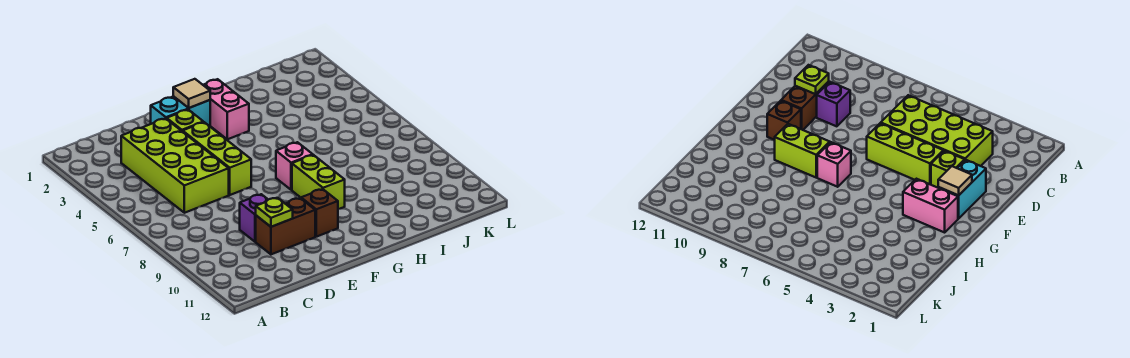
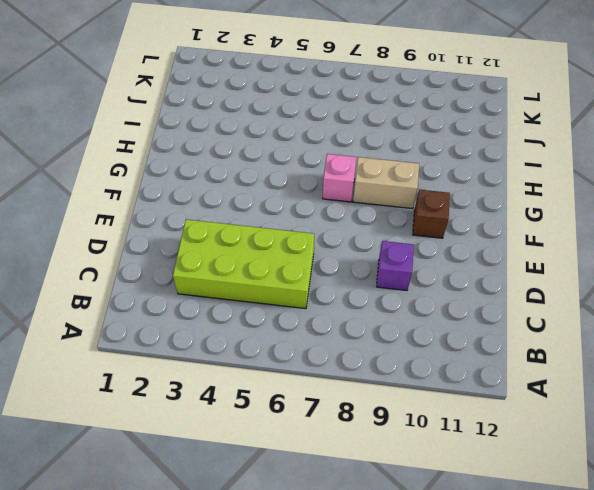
tan brick G8:G9 level 1 -> lime brick G8:G9 level 1
none -> brown brick D10:E10 level 1
none -> cyan brick E2:F2 level 1
none -> lime brick E3 level 1

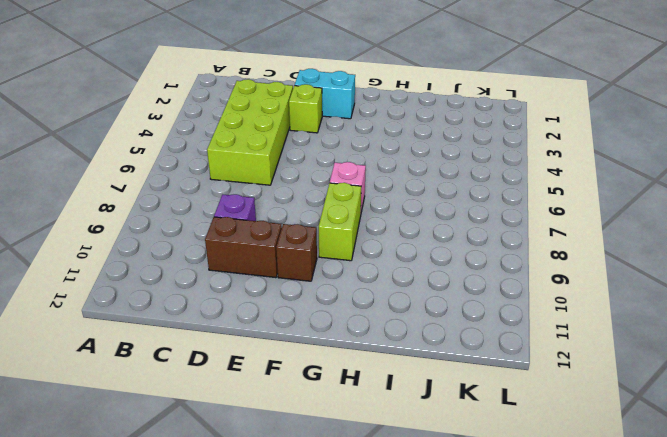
none -> lime brick E4:E6 level 1
none -> pink brick G2:G3 level 1
none -> lime plate D10 level 2

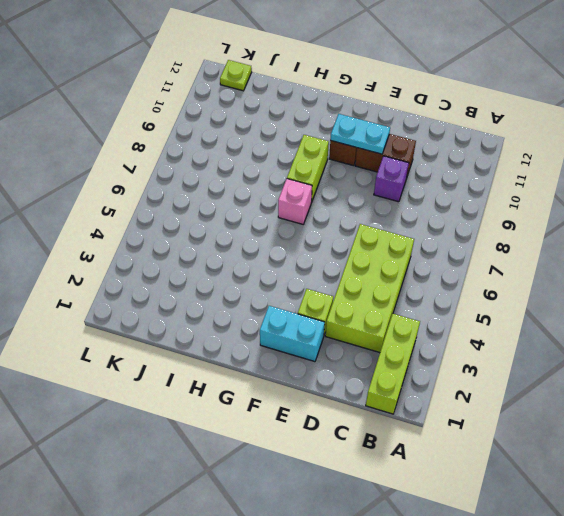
lime brick B1:B3 level 1 -> lime brick E4:E6 level 1
cyan plate E10:F10 level 2 -> none
lime plate K12 level 1 -> lime plate D10 level 2
none -> pink brick G2:G3 level 1
none -> tan tile F2 level 2

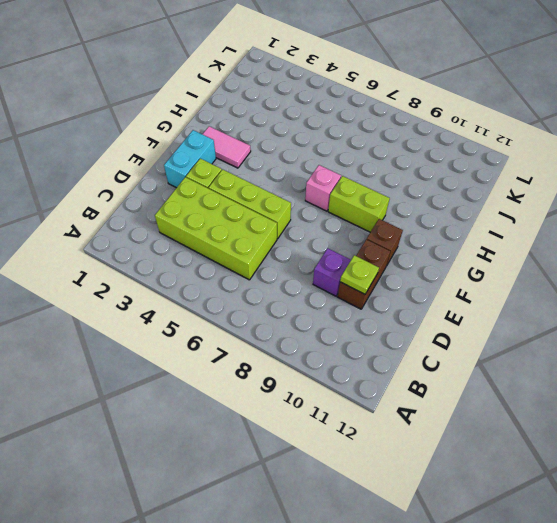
pink tile G2:G3 level 1 -> pink brick G2:G3 level 1
none -> tan tile F2 level 2

